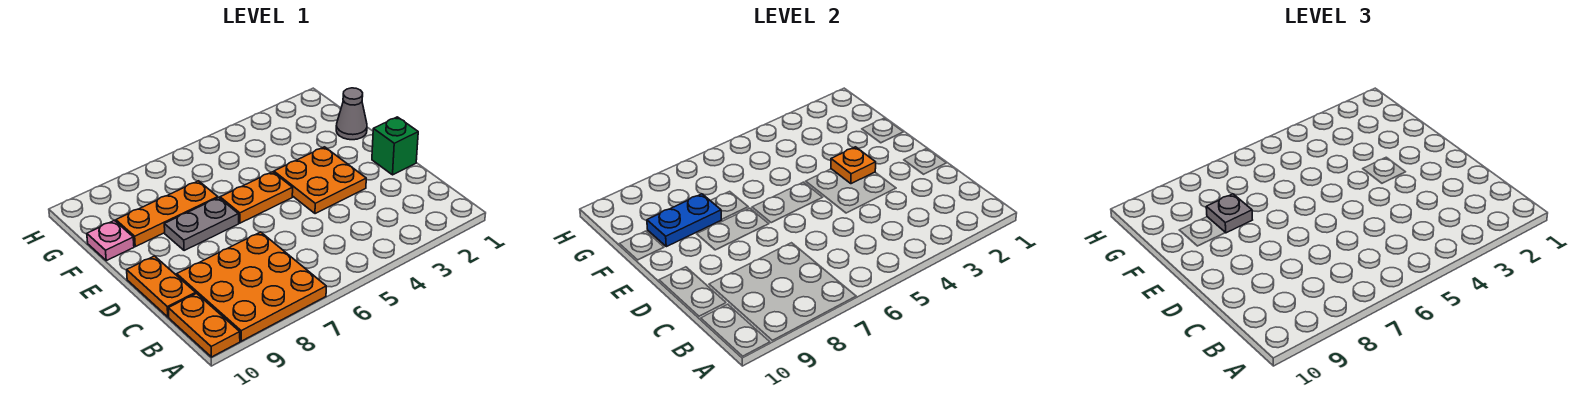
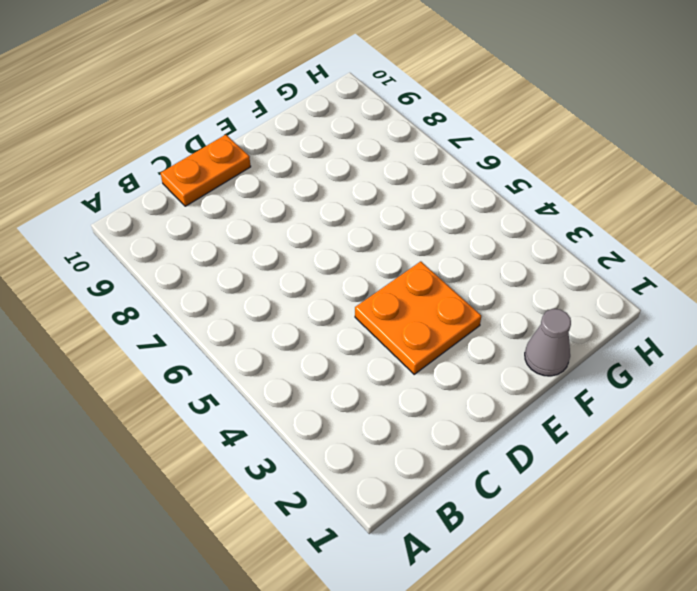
none -> orange plate A7:C9 level 1
none -> orange plate A10:B10 level 1
none -> green brick D1 level 1

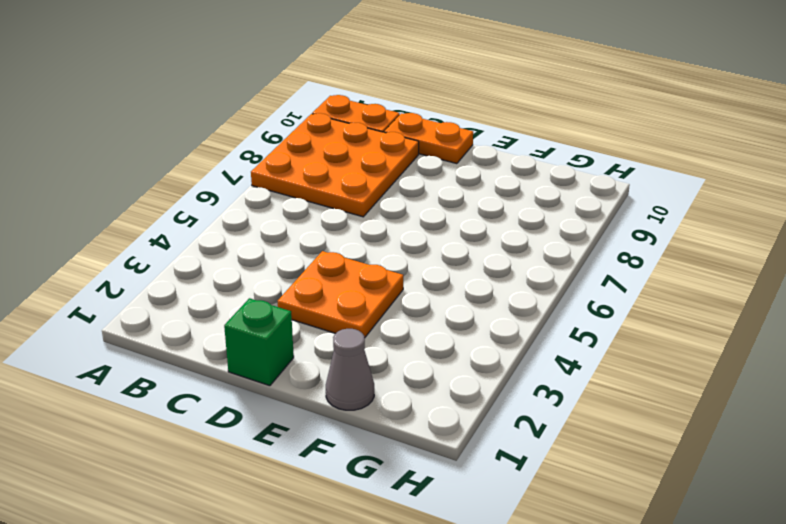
none -> orange plate E5:E6 level 1
none -> grey plate E7:E8 level 1
none -> orange plate F7:F9 level 1

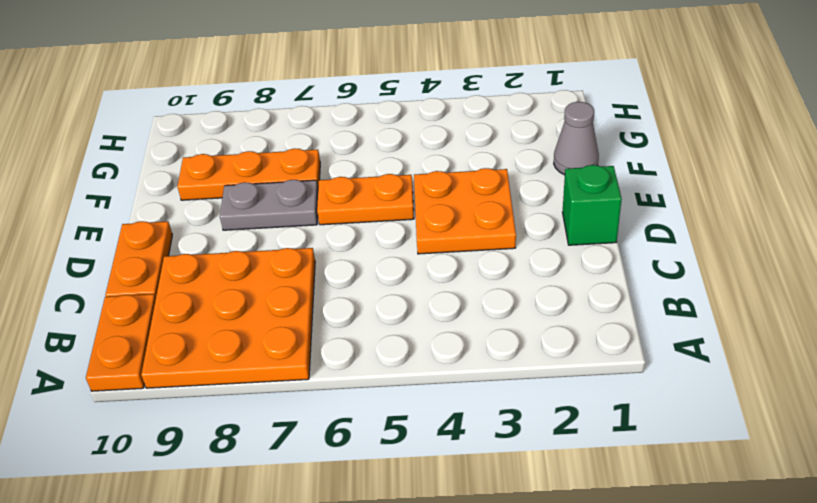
none -> pink plate F10 level 1
none -> orange plate E3 level 2
none -> blue plate F8:F9 level 2

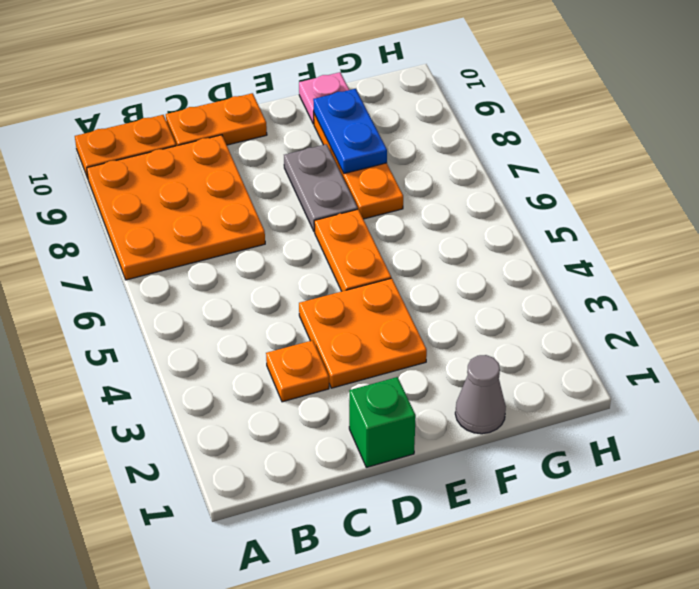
orange plate C3 level 1 -> orange plate E3 level 2
none -> grey plate F8 level 3

